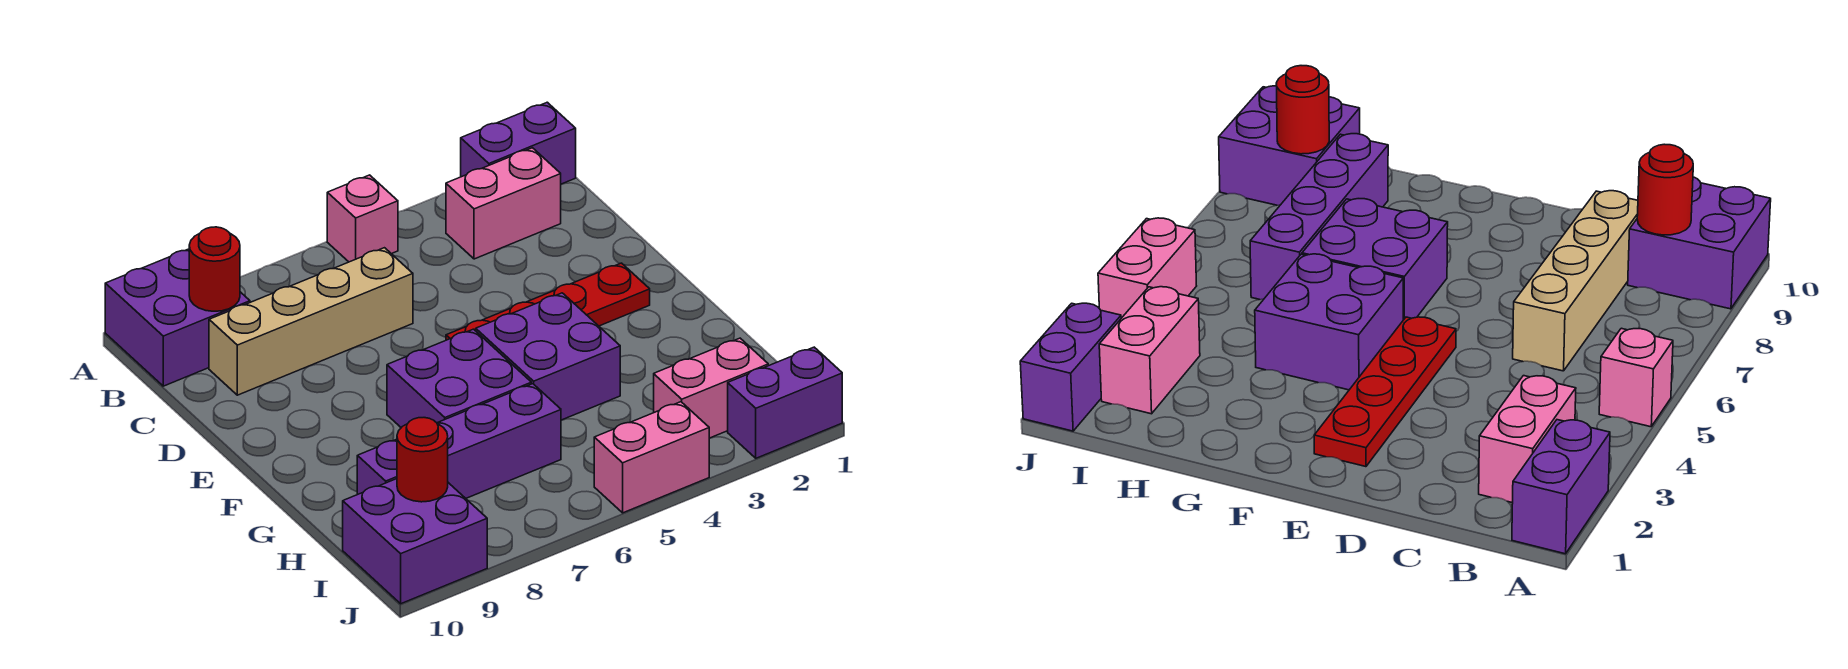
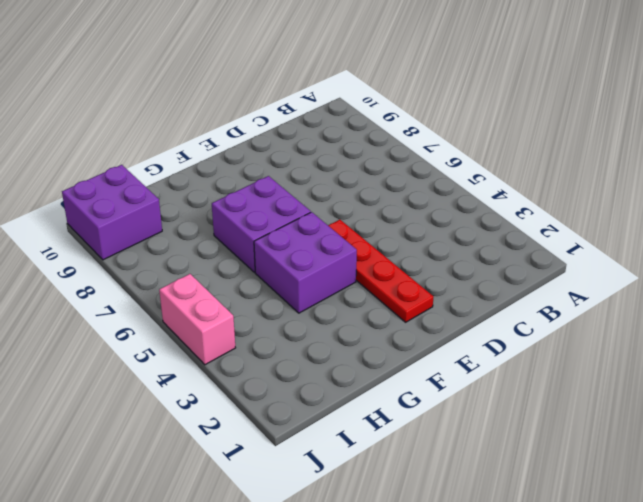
none -> purple brick A1:A2 level 1
none -> pink brick A5 level 1
none -> purple brick A9:B10 level 1

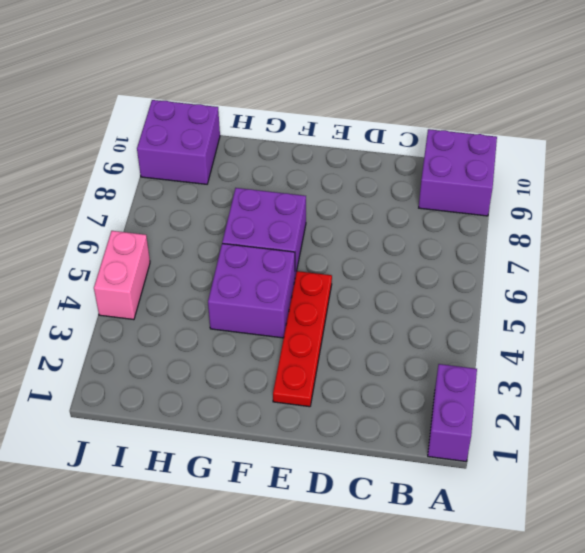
none -> pink brick A5 level 1
none -> pink brick B2:B3 level 1
none -> tan brick C6:C9 level 1

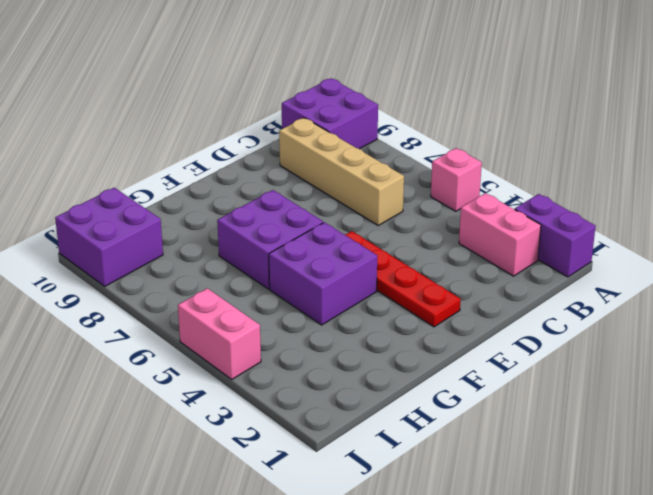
none -> purple brick H6:H9 level 1
none -> pink brick I2:I3 level 1
none -> purple brick J1:J2 level 1

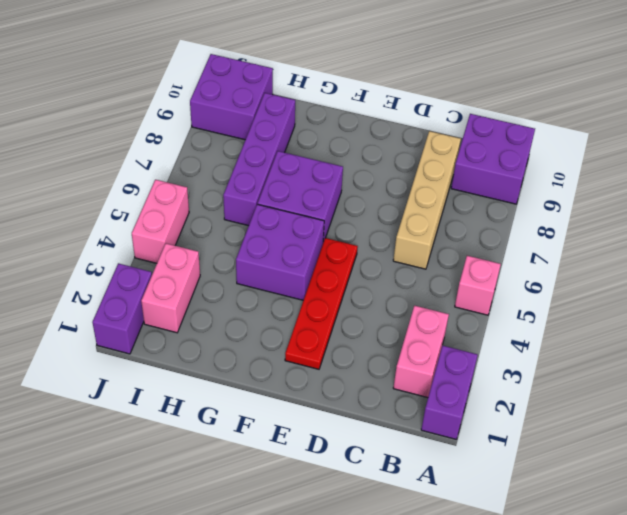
none -> red round brick B9 level 2
none -> red round brick I9 level 2

